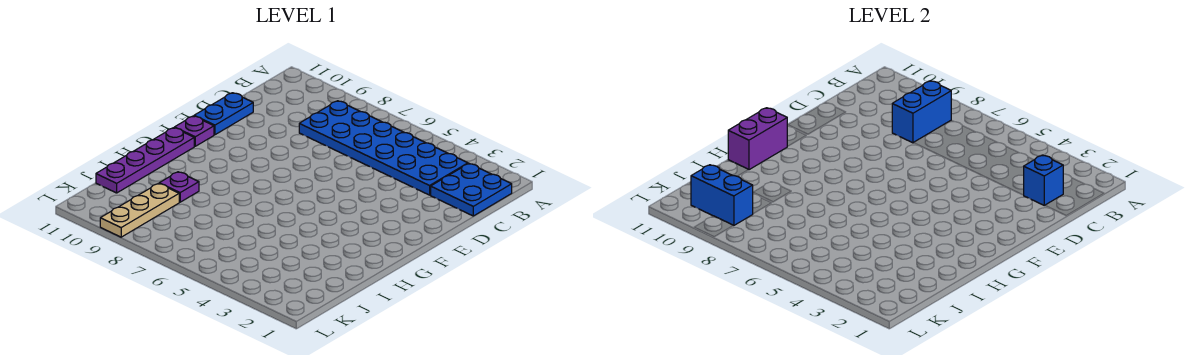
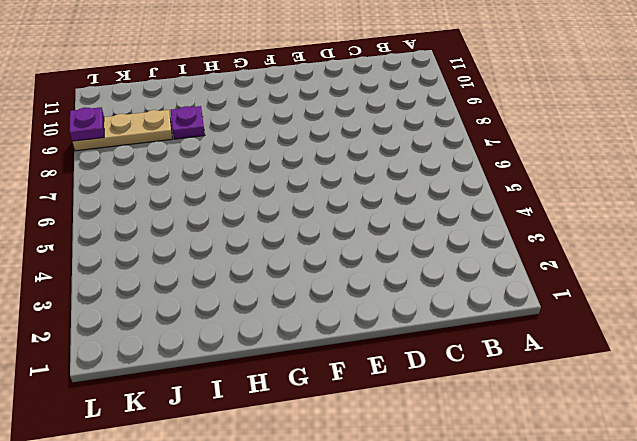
purple plate L9 level 2 -> purple plate F11 level 1
none -> blue plate B1:C2 level 1
none -> blue plate B3:C8 level 1

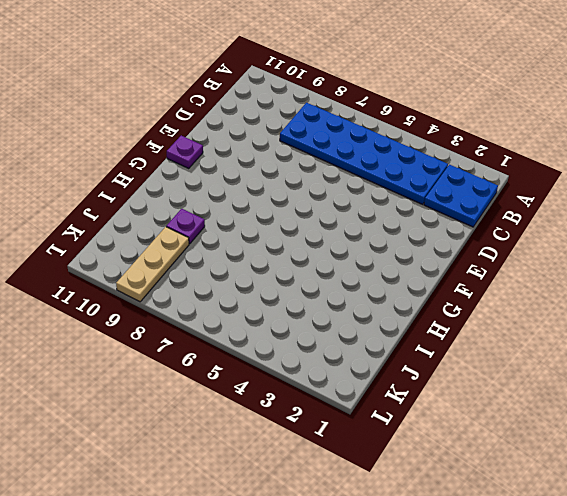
none -> blue plate D11:E11 level 1
none -> purple plate G11:J11 level 1

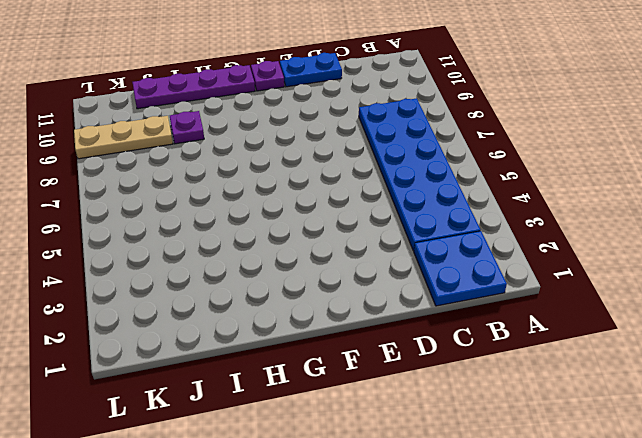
none -> blue brick B8:C8 level 2
none -> blue brick C2 level 2

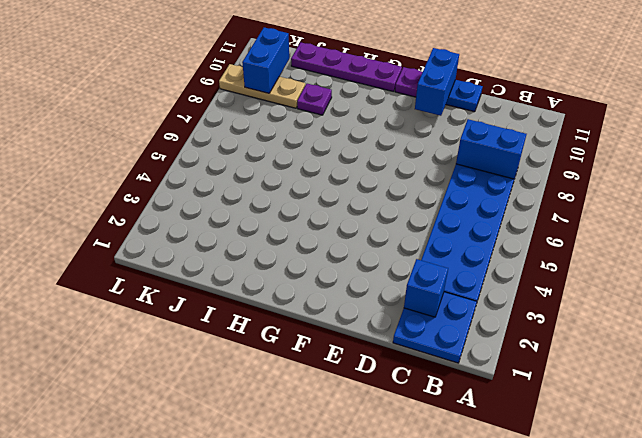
blue brick E10:E11 level 2 -> none
none -> purple brick G11:H11 level 2

